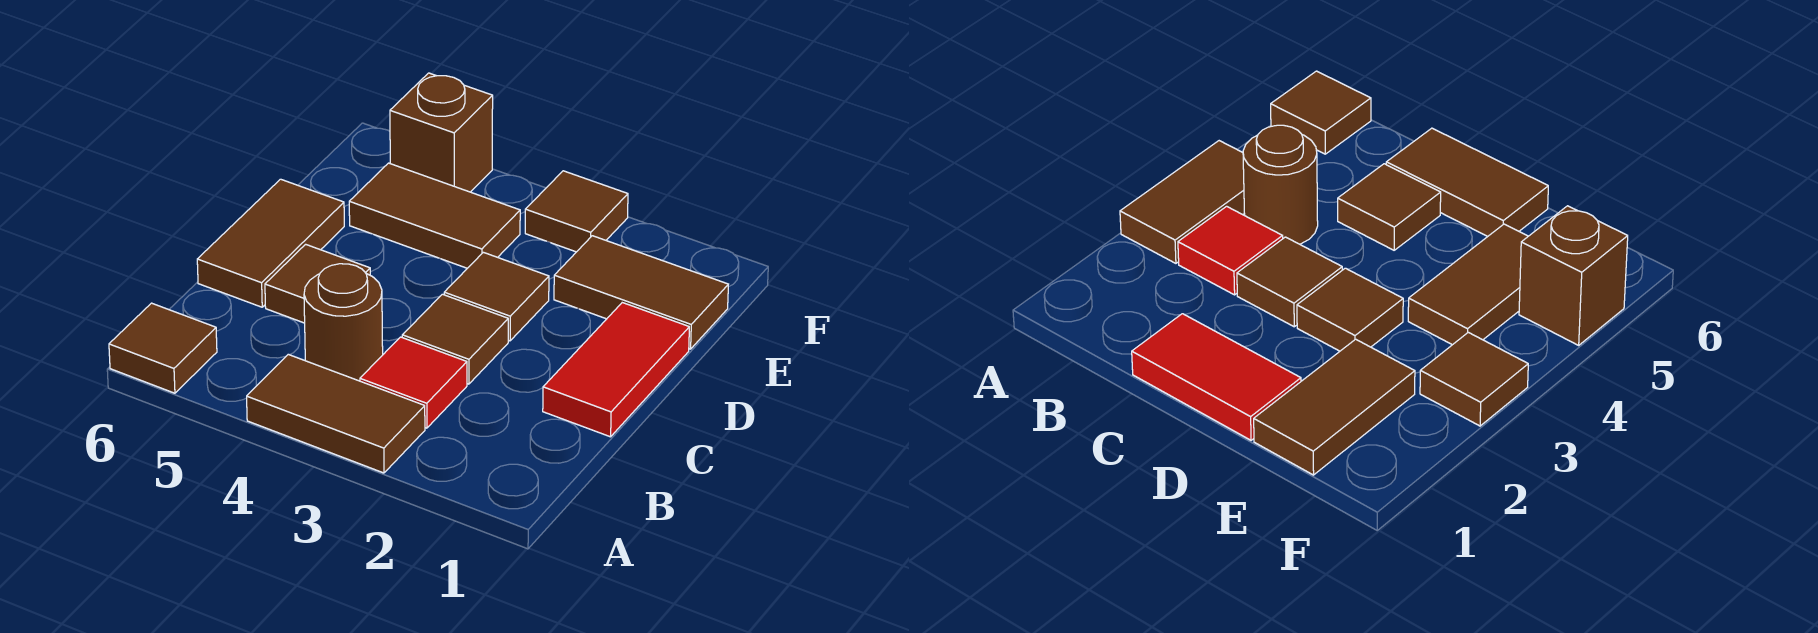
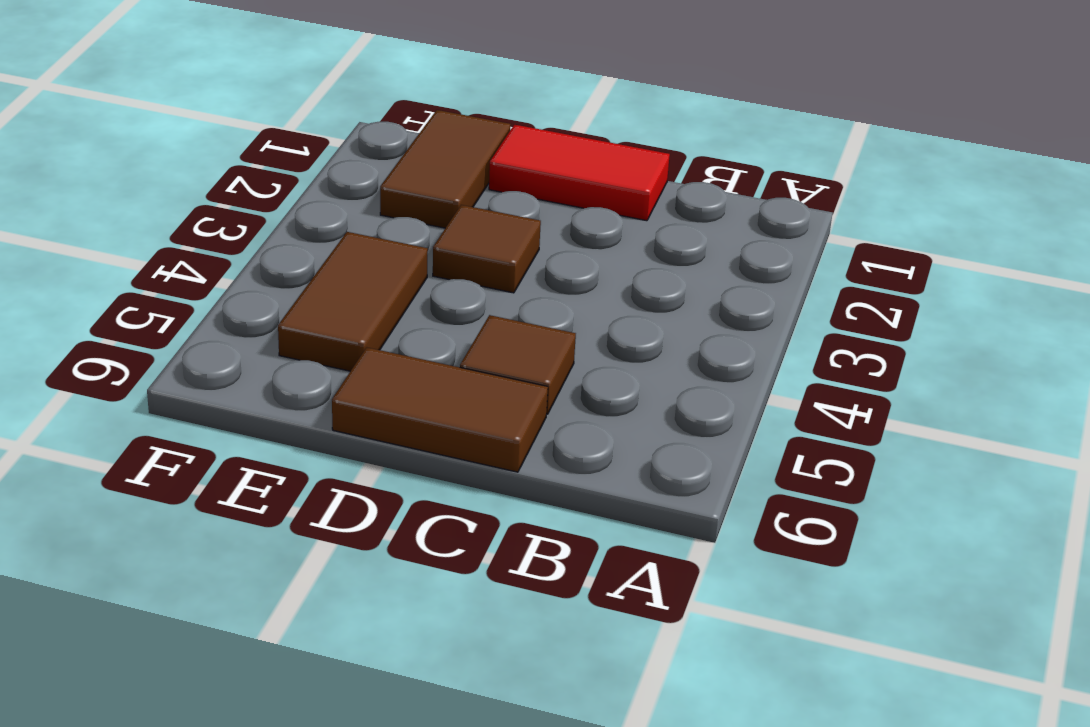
none -> brown tile A3:A4 level 1
none -> brown tile A6 level 1
none -> red tile B3 level 1

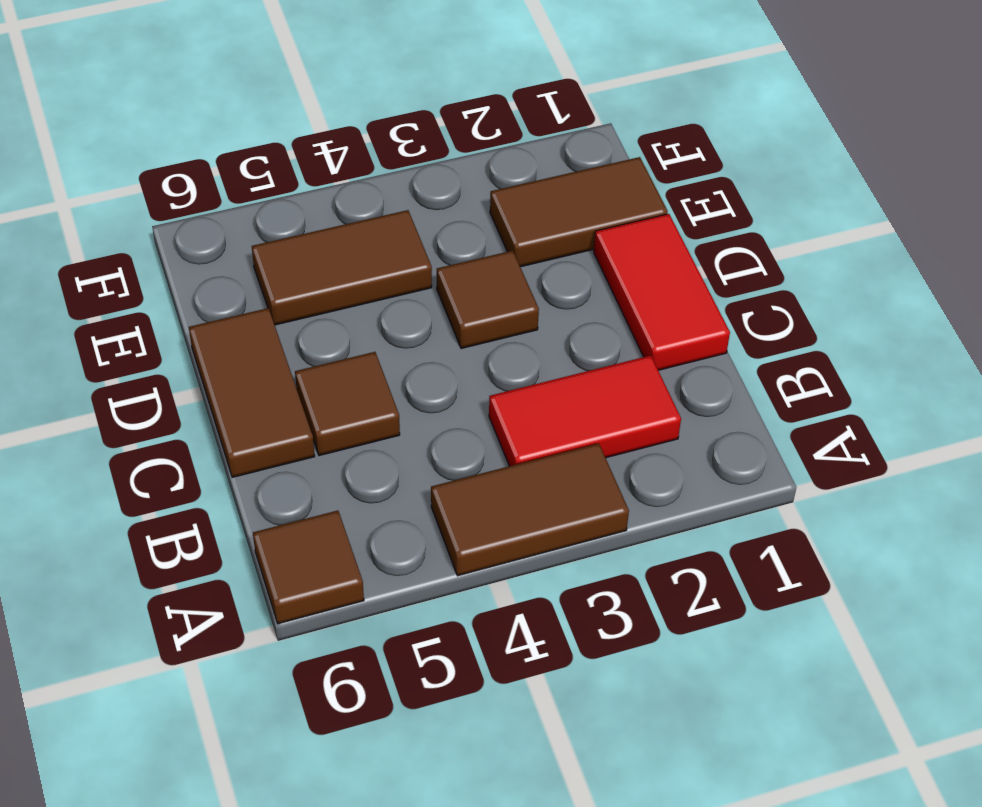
red tile B2:B3 level 1 -> red tile B3 level 1
none -> brown round brick B4 level 1
none -> brown tile C3 level 1
none -> brown tile F3 level 1

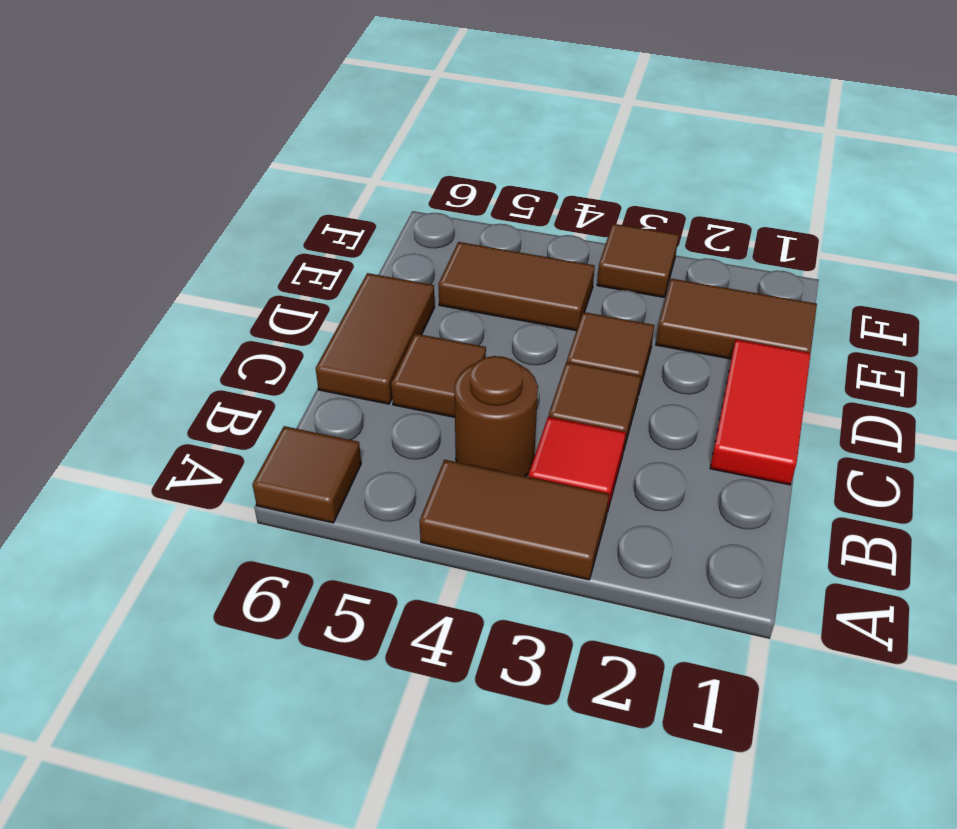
none -> brown brick F5 level 1

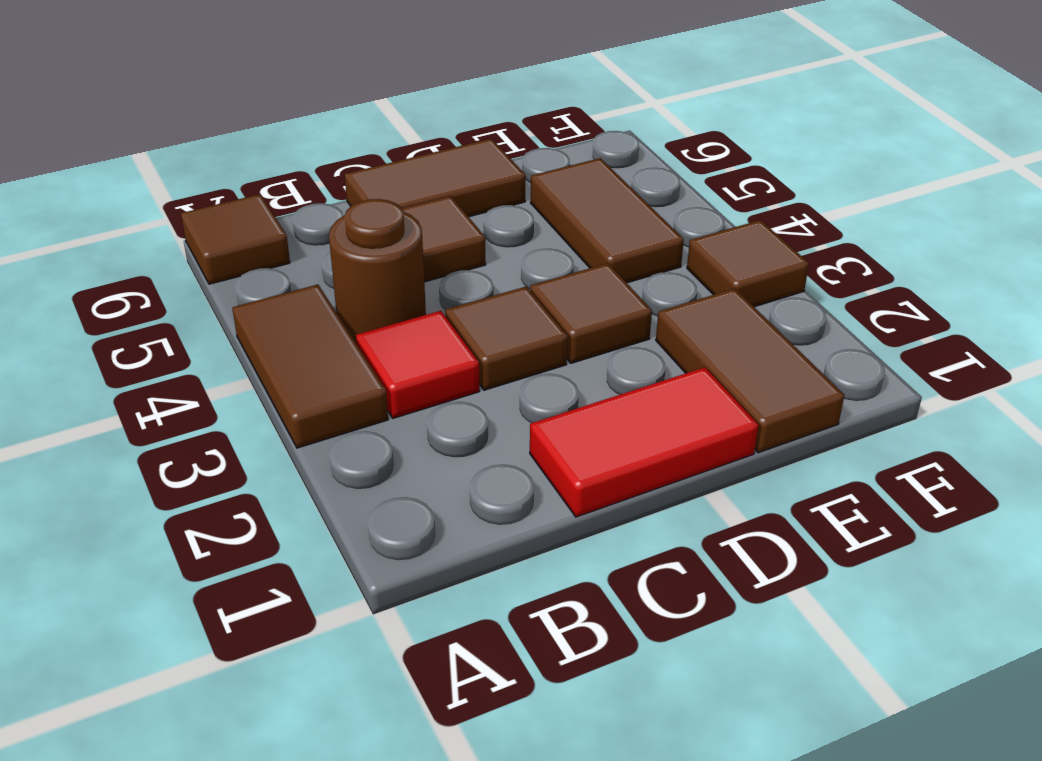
none -> brown brick F5 level 1

